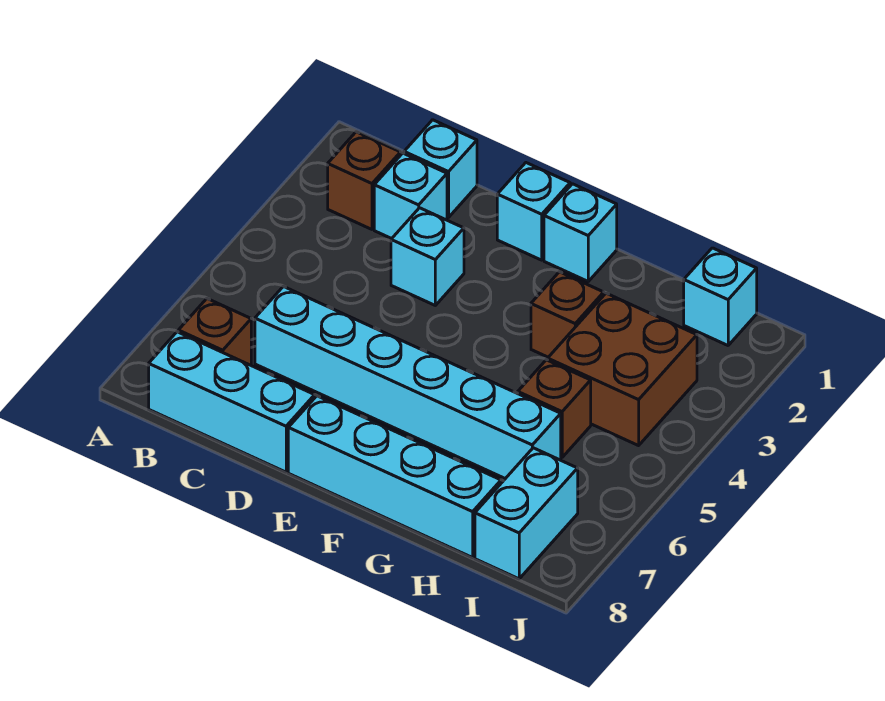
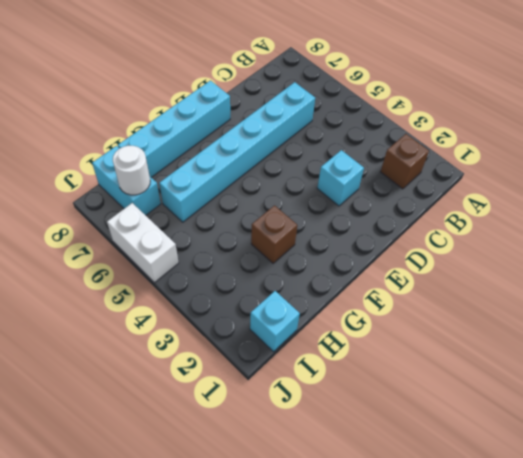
white round brick I7 level 2 -> none
white brick J5:J6 level 1 -> none
none -> brown brick B7 level 1
none -> cyan brick B8:D8 level 1
none -> cyan brick C1 level 1

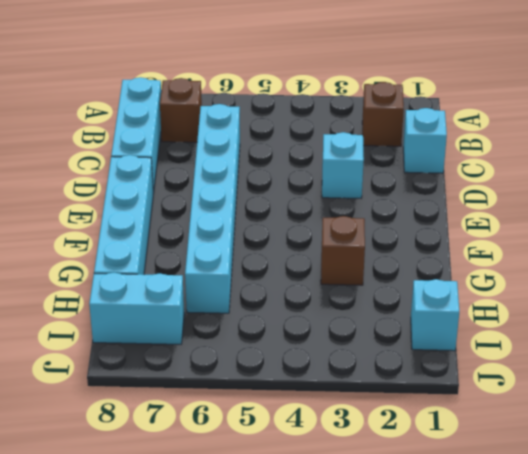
none -> cyan brick C2 level 1
none -> cyan brick E1 level 1
none -> cyan brick F1 level 1

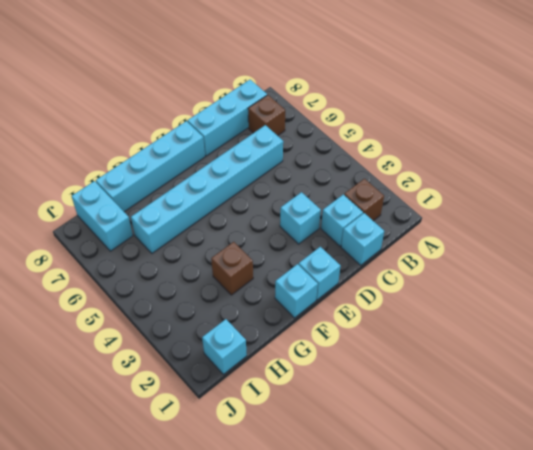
none -> brown brick H3:I4 level 1
none -> brown brick H5 level 1

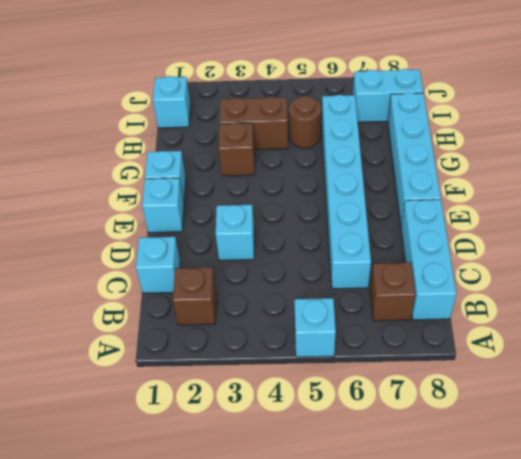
cyan brick A5 level 1 -> cyan brick C2 level 1
brown brick H3:H4 level 1 -> brown brick H3:I4 level 1
brown round brick H5 level 1 -> brown brick H5 level 1

